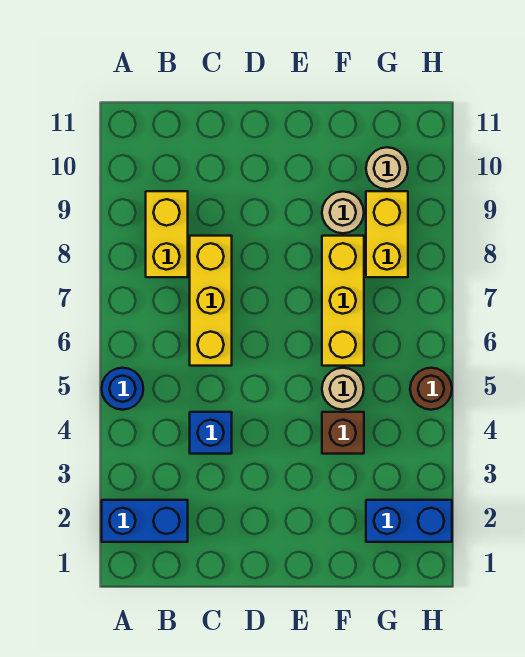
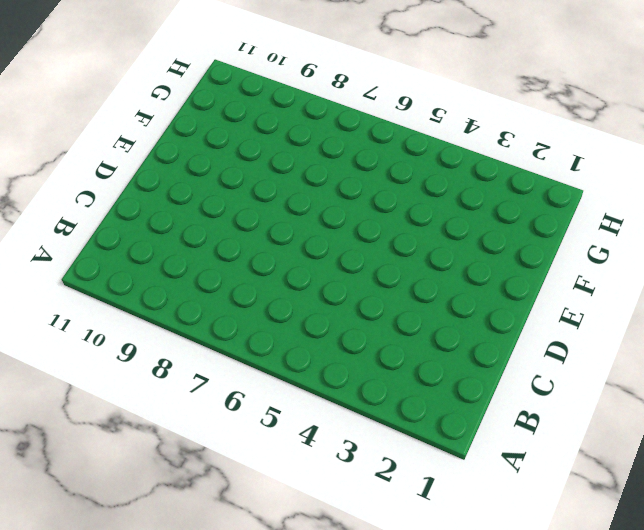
none -> blue brick A2:B2 level 1
none -> blue round brick A5 level 1
none -> yellow brick B8:B9 level 1

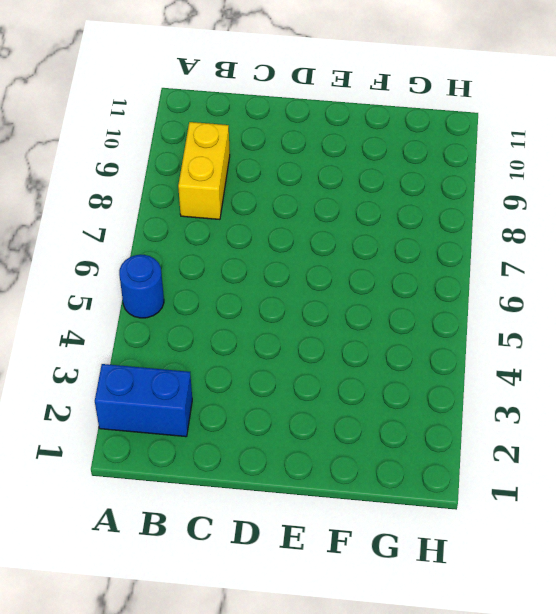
none -> blue brick C4 level 1
none -> yellow brick C6:C8 level 1
none -> brown brick F4 level 1

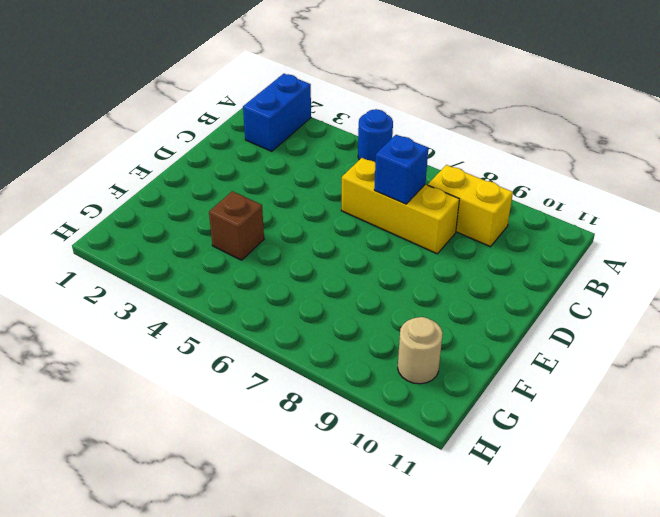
blue brick C7 level 2 -> blue brick C4 level 1
none -> tan round brick F5 level 1
none -> yellow brick F6:F8 level 1
none -> tan round brick F9 level 1

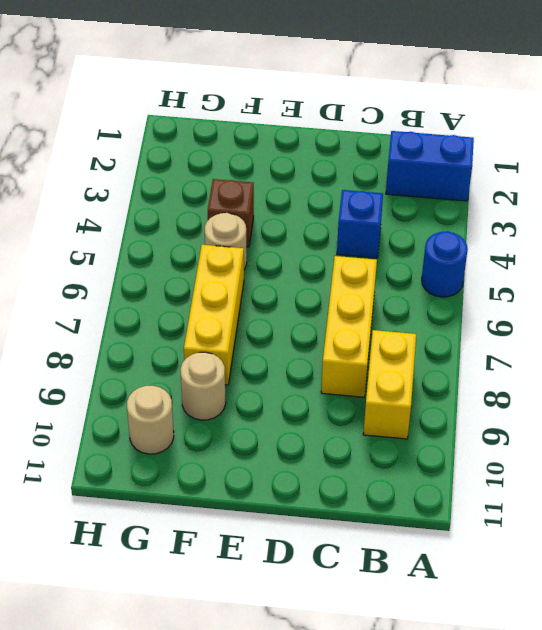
none -> blue brick G2:H2 level 1
none -> yellow brick G8:G9 level 1
none -> brown round brick H5 level 1

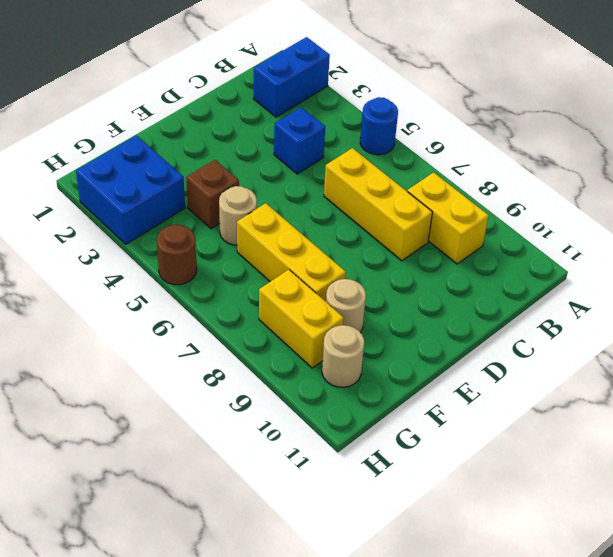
blue brick G2:H3 level 1 -> blue brick G2:H2 level 1

